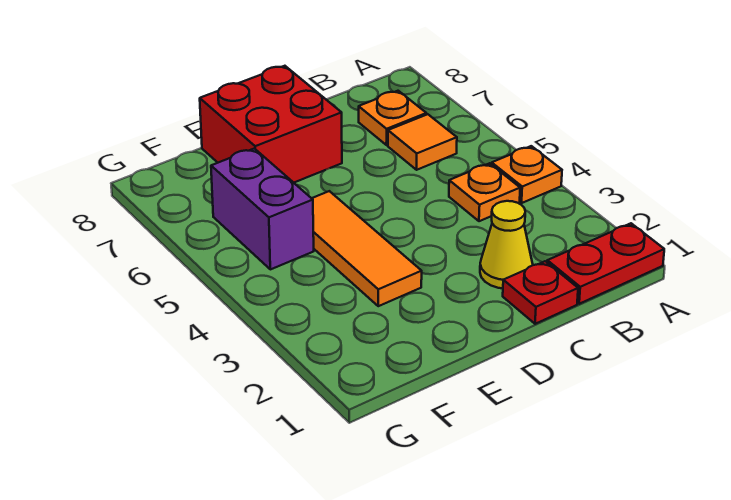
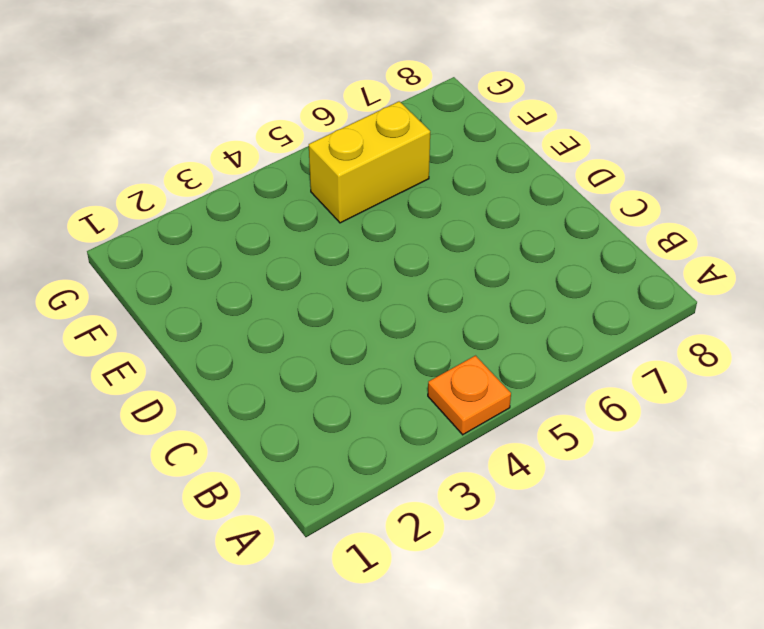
yellow brick F5:F6 level 1 -> purple brick F5:F6 level 1
none -> red plate A1:B1 level 1
none -> orange plate B4 level 1

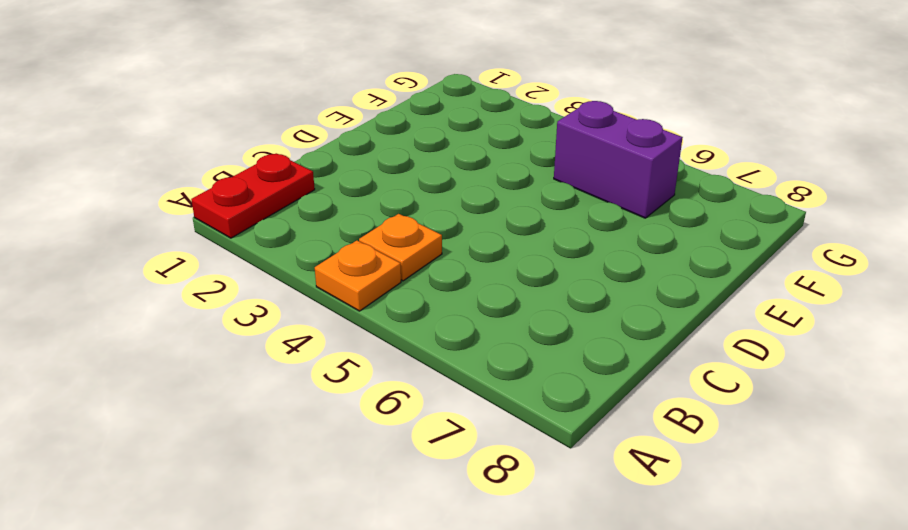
none -> orange tile B6 level 1
none -> orange plate B7 level 1

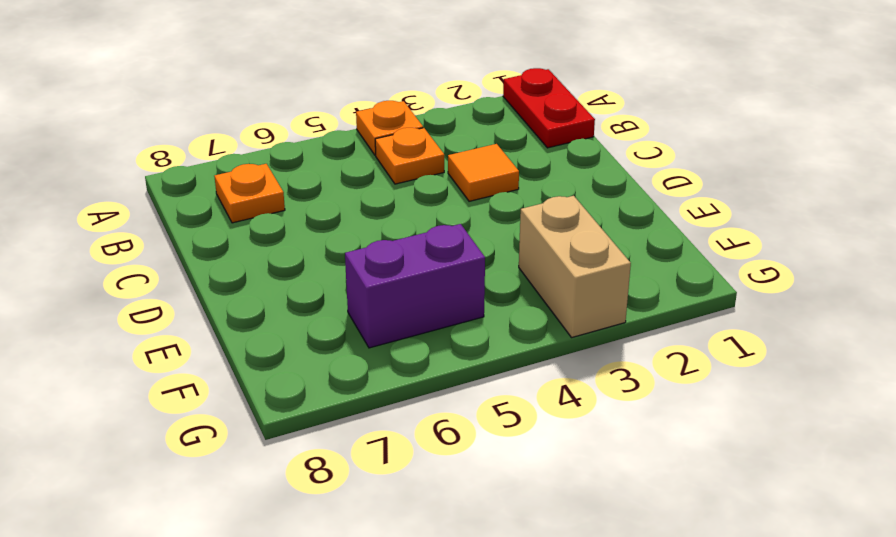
orange tile C3 level 1 -> orange tile B6 level 1
tan brick F3:G3 level 1 -> none
none -> red plate C1 level 1
none -> yellow cone C2 level 1

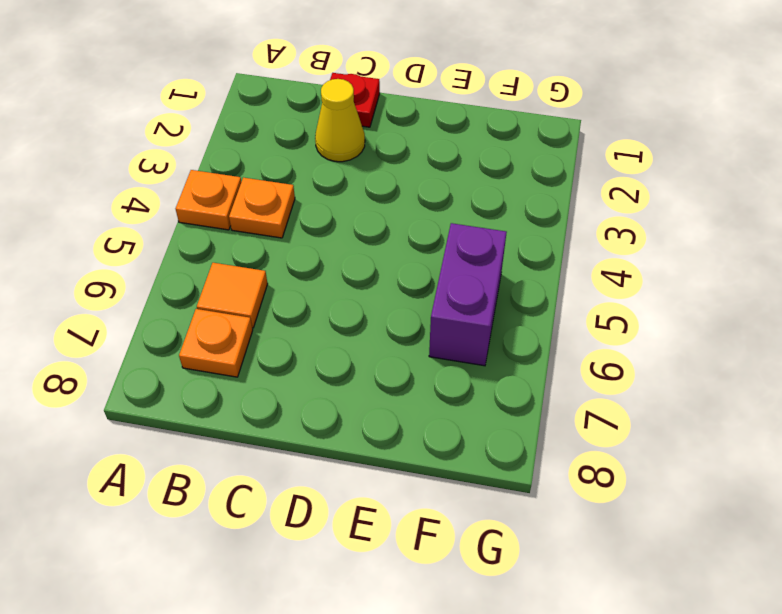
none -> red plate A1:B1 level 1
none -> red brick D7:E8 level 1

